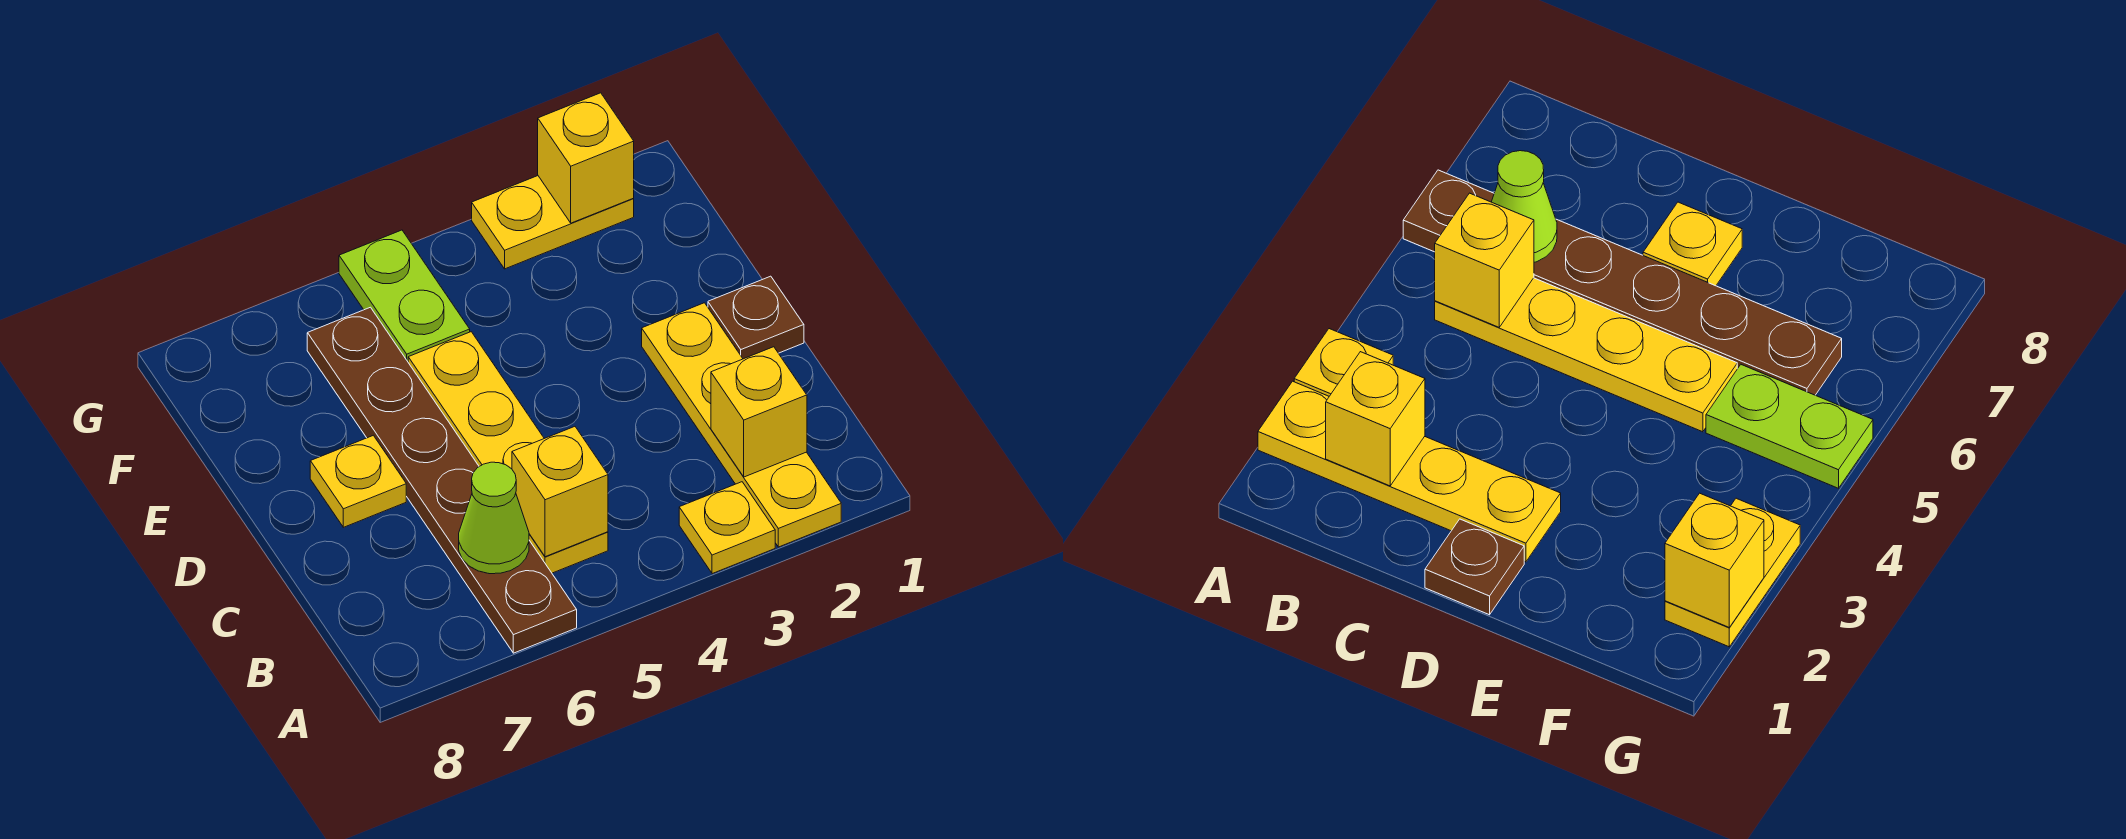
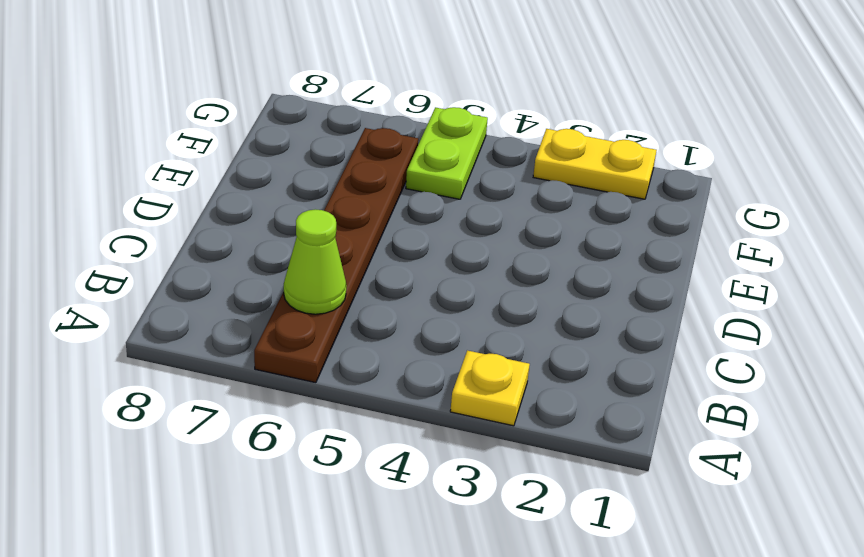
none -> yellow plate A2:D2 level 1
none -> yellow plate B5:E5 level 1
none -> brown plate D1 level 1

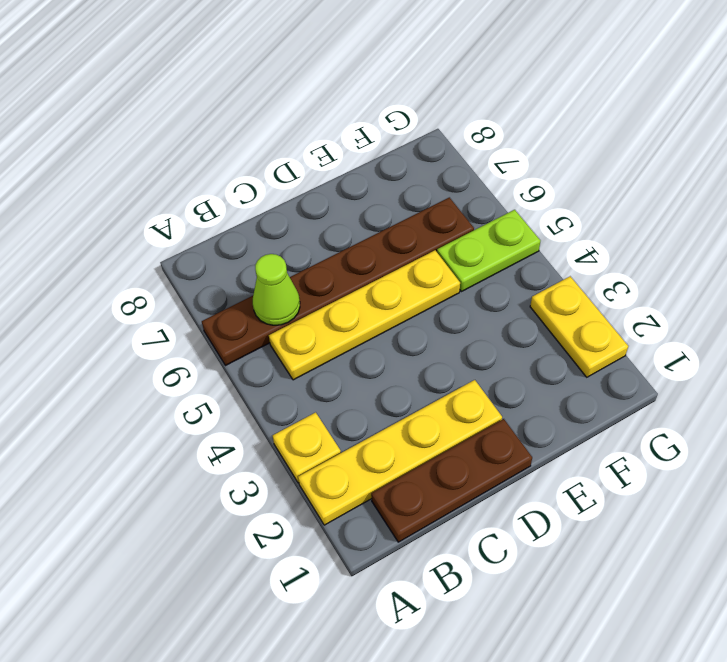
brown plate B1:D1 level 1 -> brown plate D1 level 1
none -> yellow plate D7 level 1
none -> yellow brick B2 level 2
none -> yellow brick B5 level 2

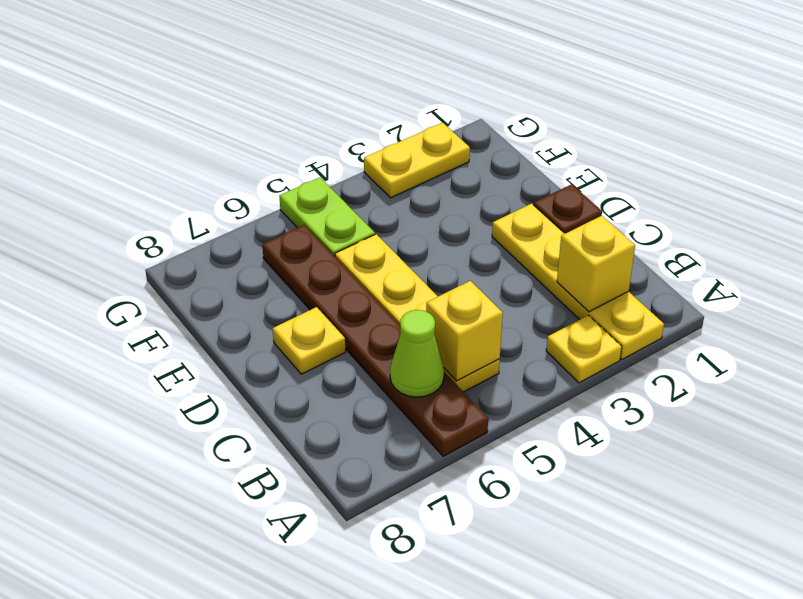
none -> yellow brick G2 level 2

